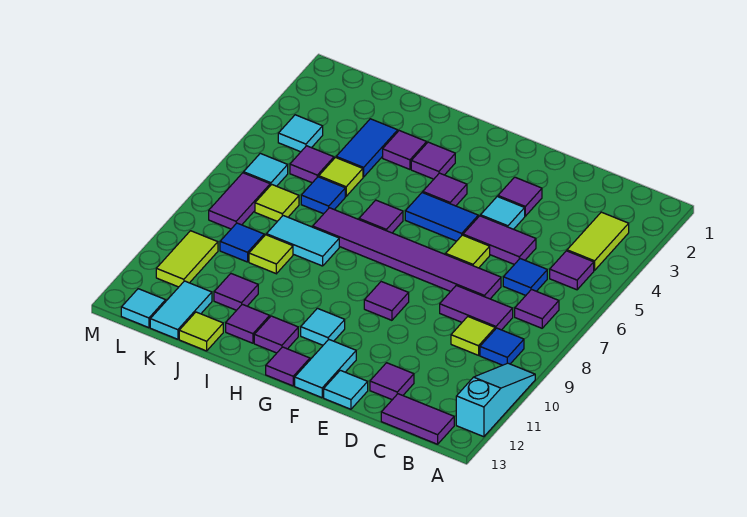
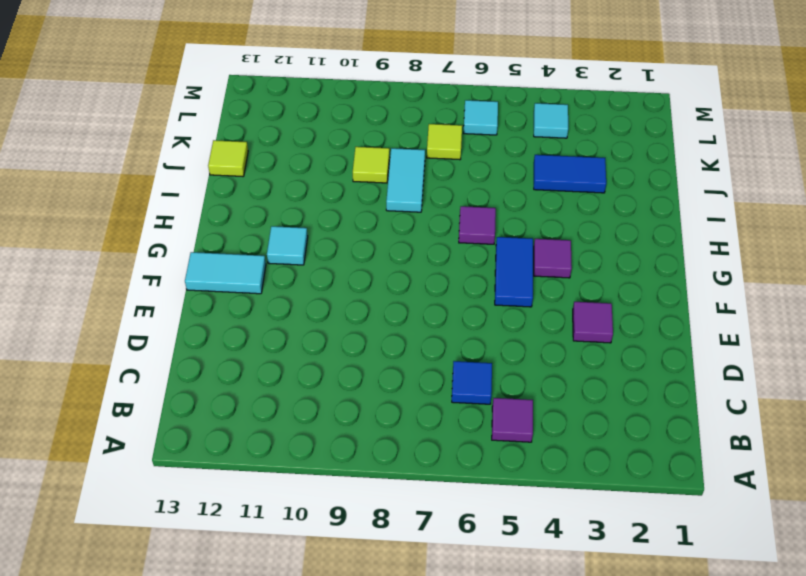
none -> cyan slope A10:A12 level 1 top 12
none -> lime tile B3:B4 level 1
none -> purple tile B7 level 1
none -> blue tile B9 level 1

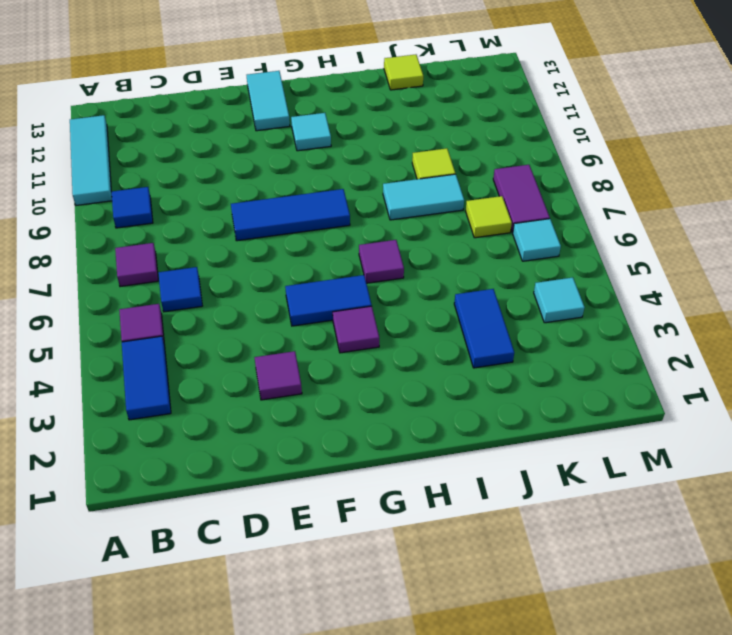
cyan tile A10:A12 level 1 -> cyan slope A10:A12 level 1 top 12
blue tile B3:B4 level 1 -> lime tile B3:B4 level 1
blue tile E8:G8 level 1 -> none
none -> purple tile B13:C13 level 1
none -> purple tile C8:D8 level 1
none -> lime tile C9 level 1
none -> purple tile D5:E5 level 1

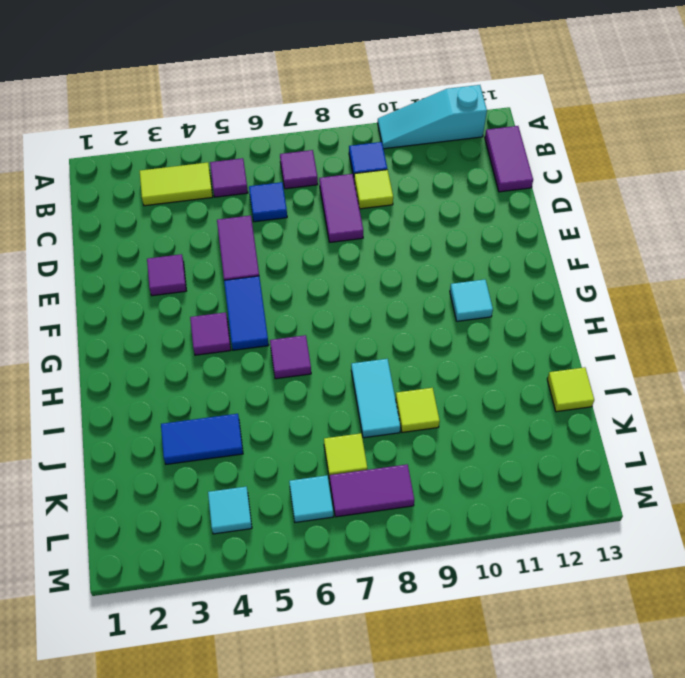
none -> purple tile D7:I7 level 1
none -> purple tile D12 level 1
none -> cyan tile E4 level 1
none -> lime tile E6 level 1

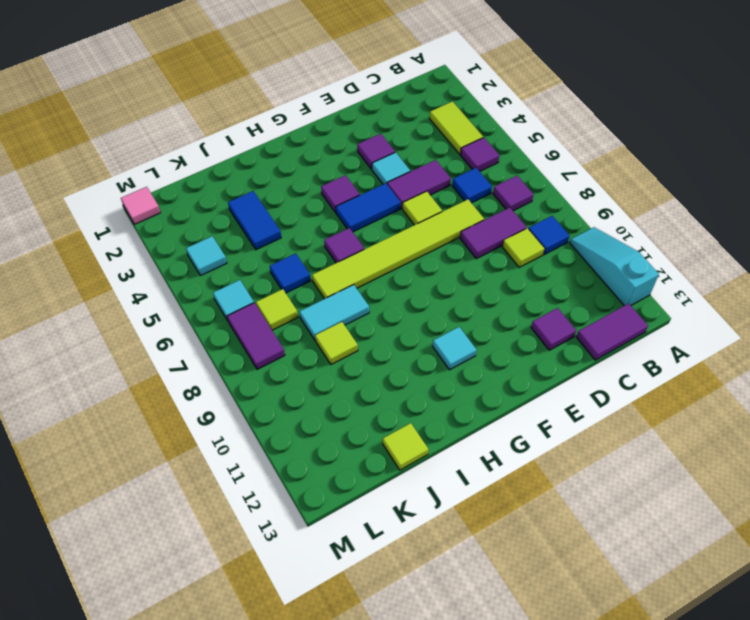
lime tile D7:I7 level 1 -> purple tile D7:I7 level 1
pink tile M1 level 1 -> none
none -> cyan tile E13 level 1
none -> purple tile F9 level 1
none -> cyan tile F12:F13 level 1
none -> purple tile G13 level 1

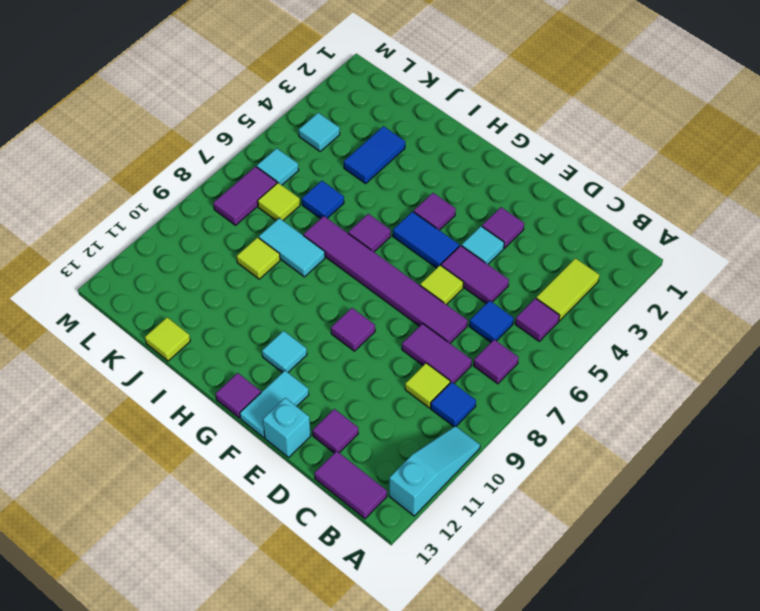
cyan brick E13 level 1 -> cyan tile E13 level 1
none -> purple tile H3 level 1
none -> purple tile H12 level 1
none -> purple tile I3 level 1
none -> purple tile I12 level 1

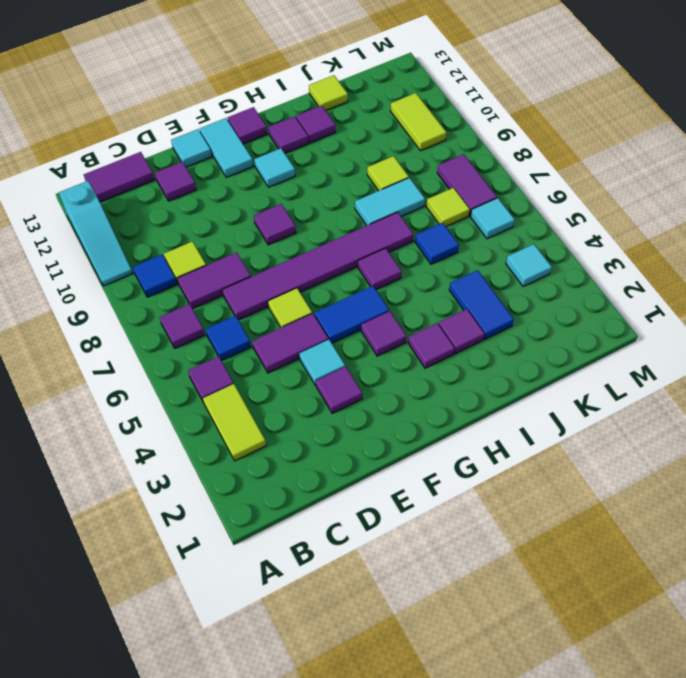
none -> lime tile J5 level 1
none -> purple tile J11 level 1
none -> purple tile K5 level 1
none -> blue tile K9 level 1

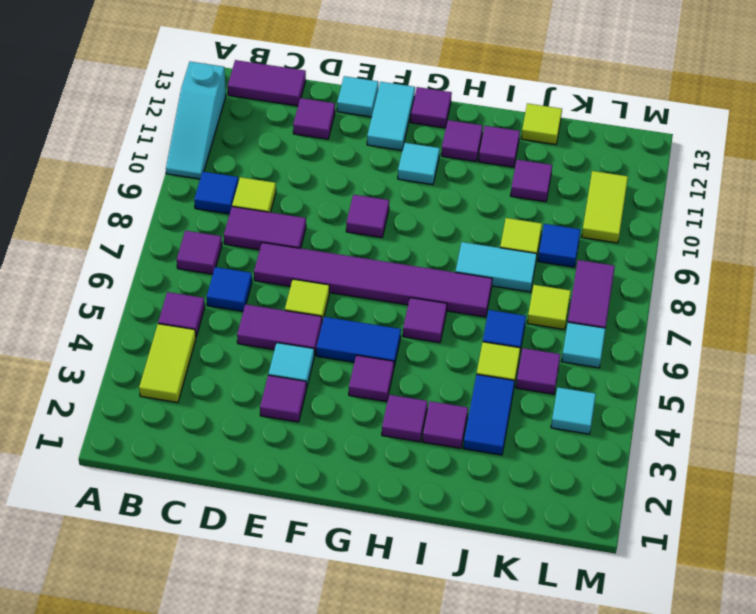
none -> cyan tile K12:K13 level 1
none -> cyan tile L13 level 1

